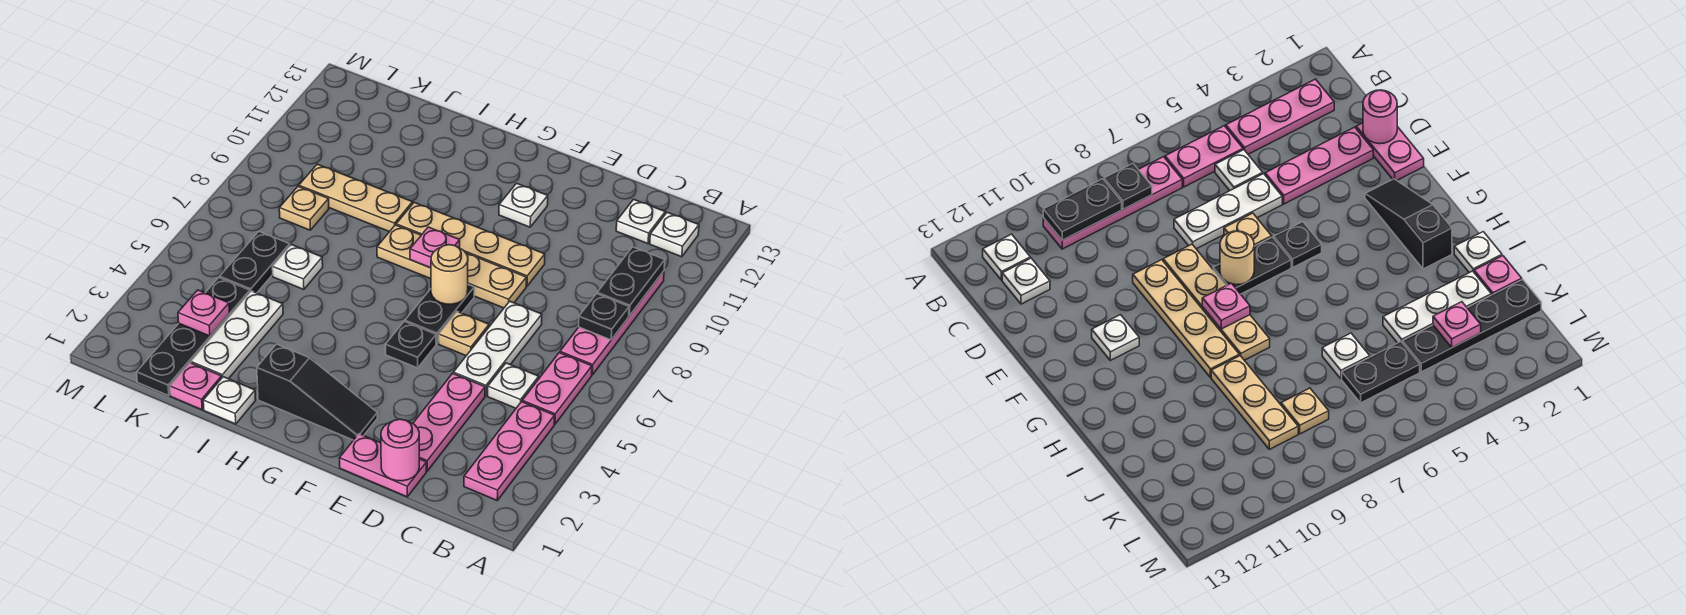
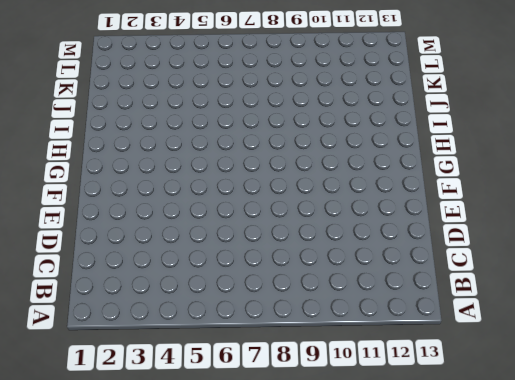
none -> pink plate B2:B4 level 1
none -> pink plate B5:B6 level 1
none -> pink plate B7:B10 level 1
none -> white plate B12 level 1

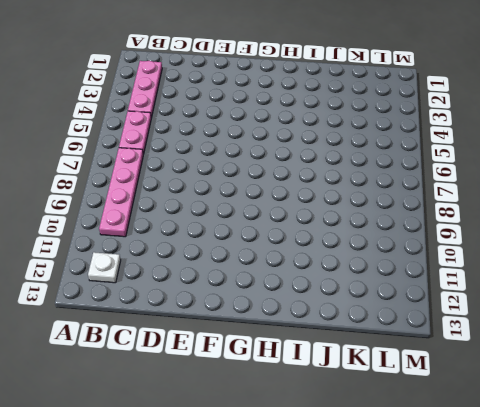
none -> white plate C5 level 1
none -> white plate C12 level 1
none -> pink plate D1:E1 level 1
none -> pink plate D2:D4 level 1

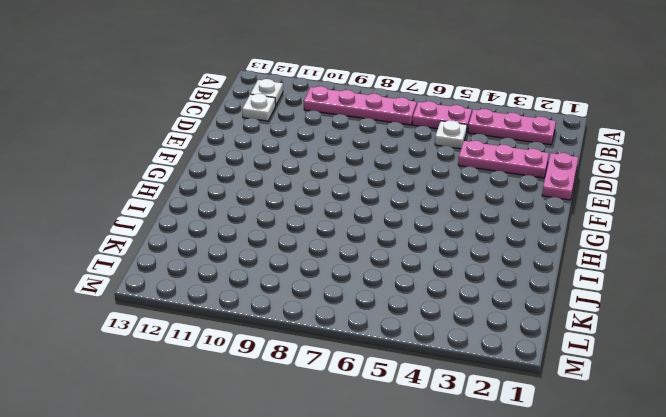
none -> white plate D5:D7 level 1
none -> tan plate E6 level 1
none -> tan plate E8:H8 level 1
none -> tan plate E9:H9 level 1

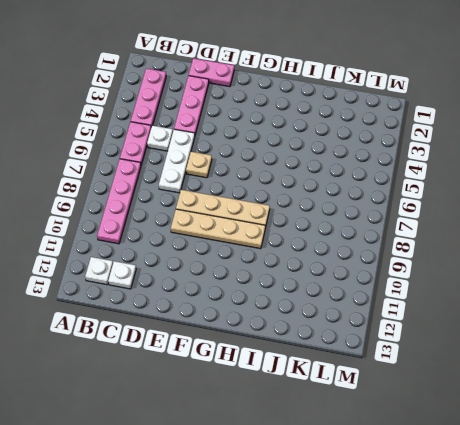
none -> black slope F2:H2 level 1 top H
none -> black plate F5 level 1
none -> black plate F6:F7 level 1
none -> white plate F11 level 1

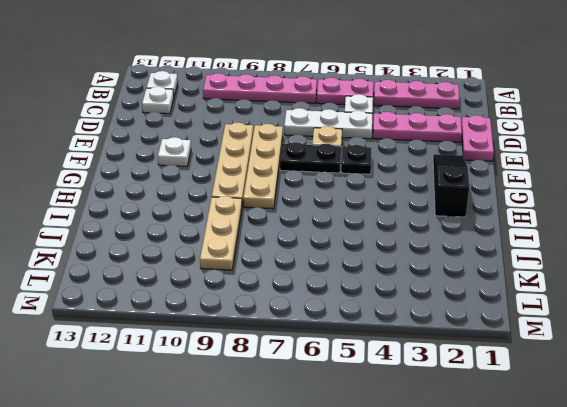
none -> white plate I1 level 1
none -> pink plate J1 level 1
none -> white plate J2:J4 level 1
none -> white plate J6 level 1

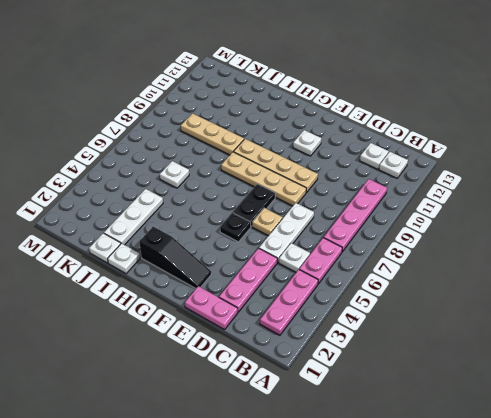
white plate J1 level 1 -> pink plate J1 level 1
none -> black plate K1:K4 level 1
none -> black plate K5:K6 level 1
none -> tan plate K8 level 1
none -> black plate B8 level 2

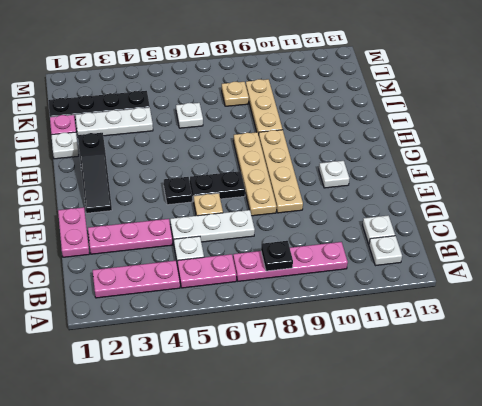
none -> black plate K5:K6 level 1
none -> black plate B9:B10 level 2
none -> pink round brick D1 level 2
none -> tan round brick F7 level 2

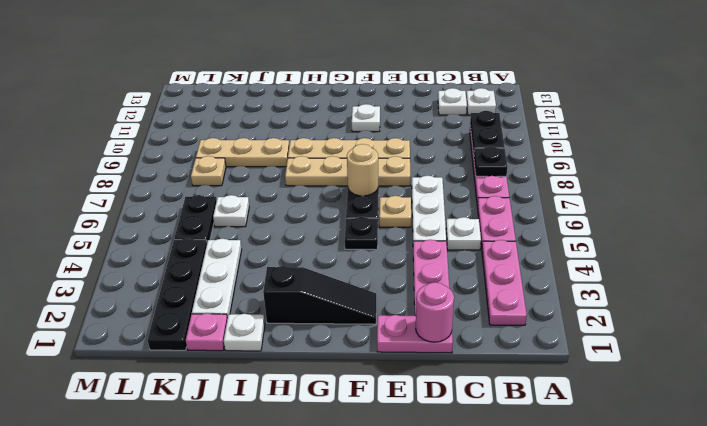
none -> pink plate G8 level 2
none -> pink plate K3 level 2

